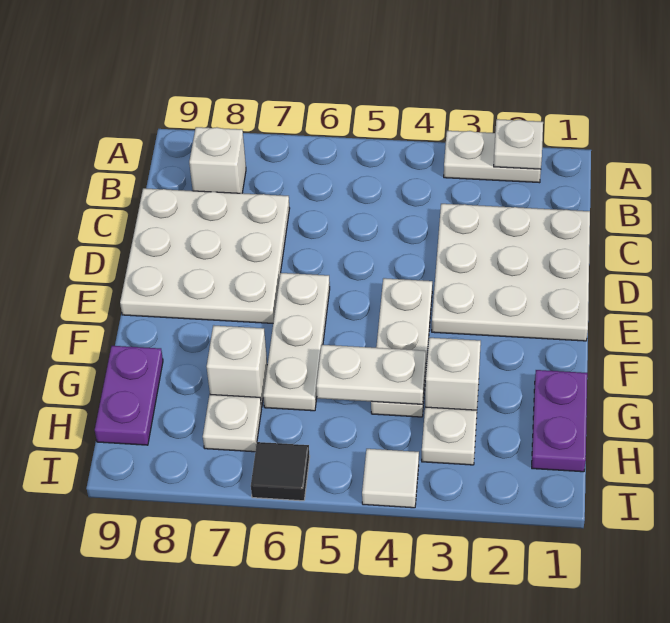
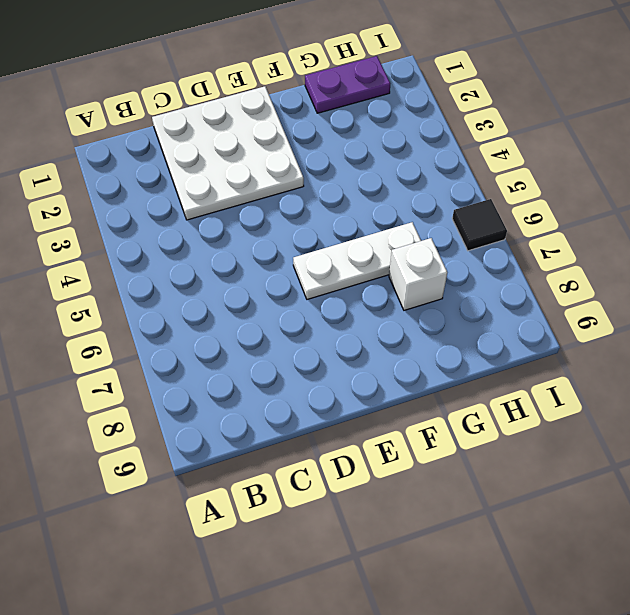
none -> white plate A2:A3 level 1
none -> white brick B8 level 1
none -> white plate C7:E9 level 1

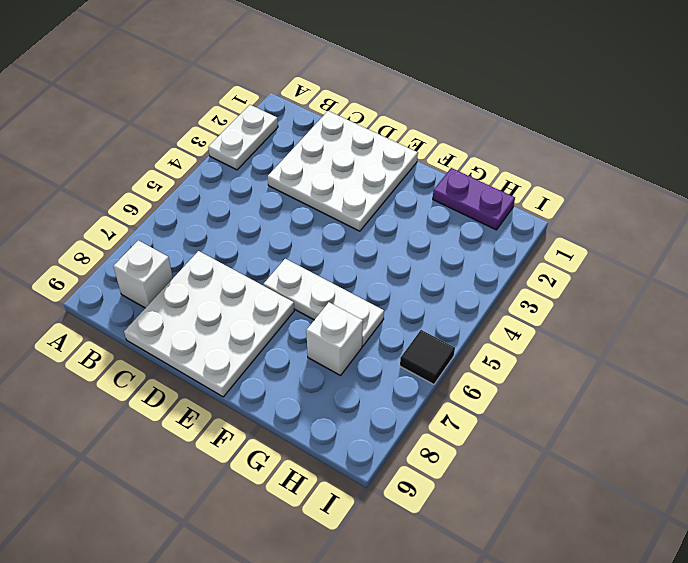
none -> white plate E4:G4 level 1
none -> white brick G3 level 1
none -> purple plate G9:H9 level 1

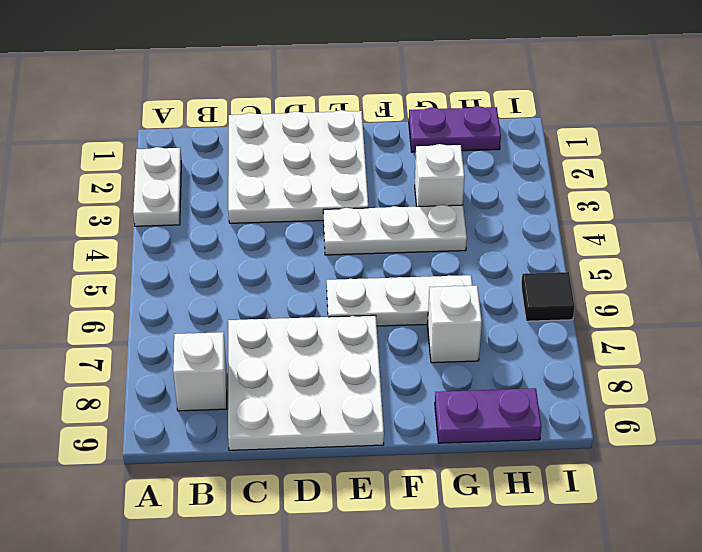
none -> white plate H3 level 1
none -> white plate H7 level 1
none -> white tile I4 level 1

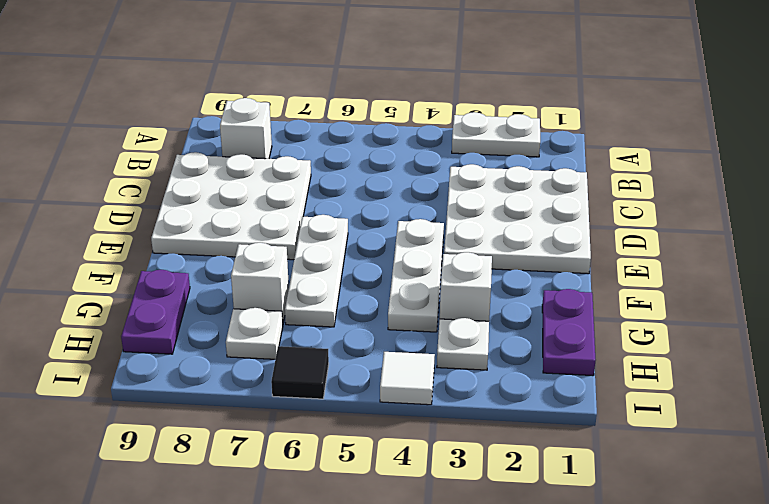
none -> white plate A2 level 2
none -> white plate G4:G5 level 2

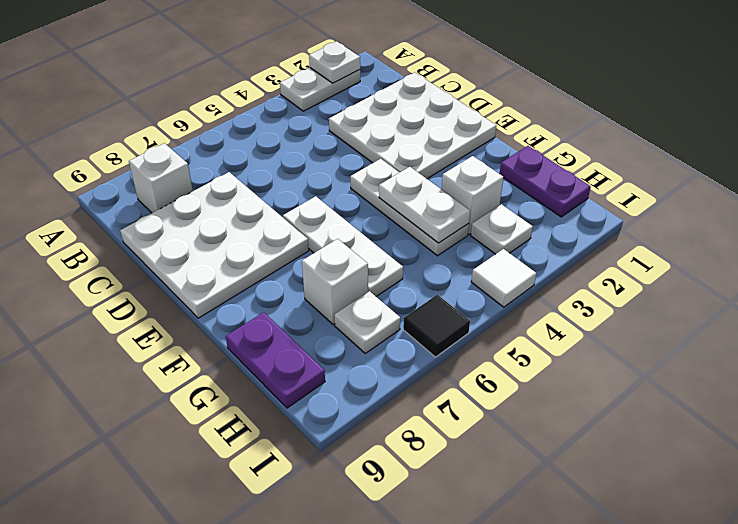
white plate F4:G4 level 2 -> white plate G4:G5 level 2

